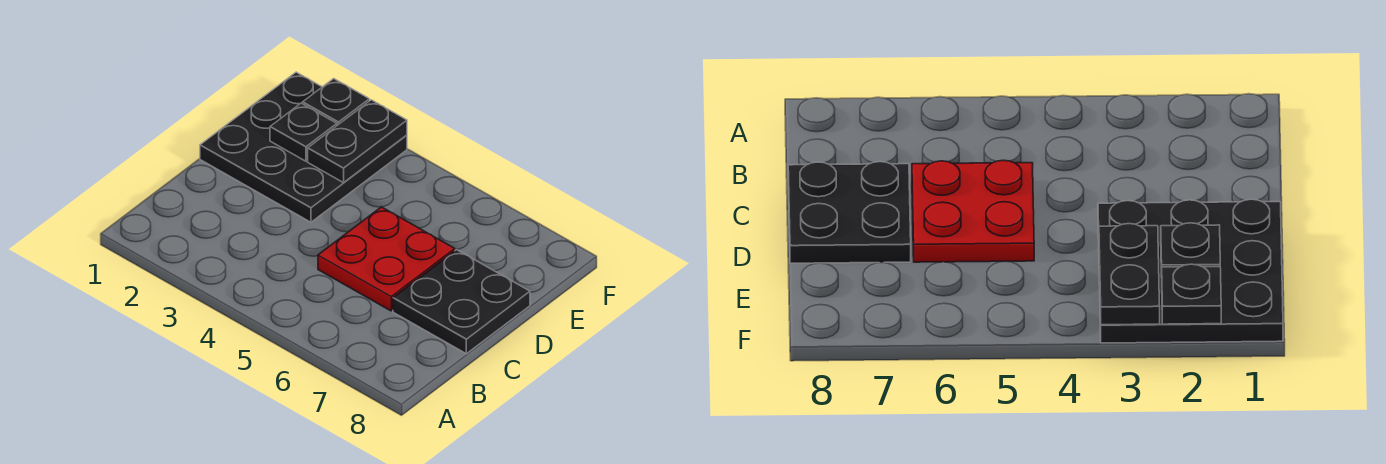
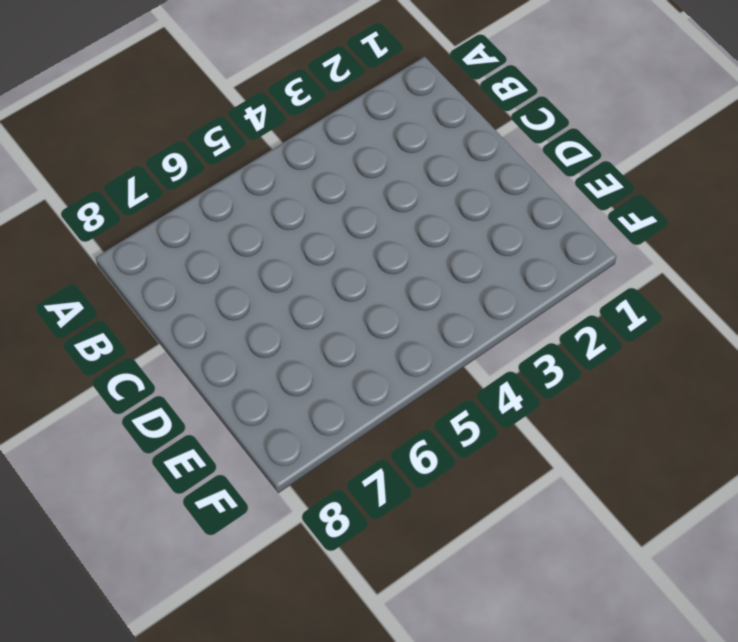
none -> red plate C5:D6 level 1
none -> black plate C7:D8 level 1

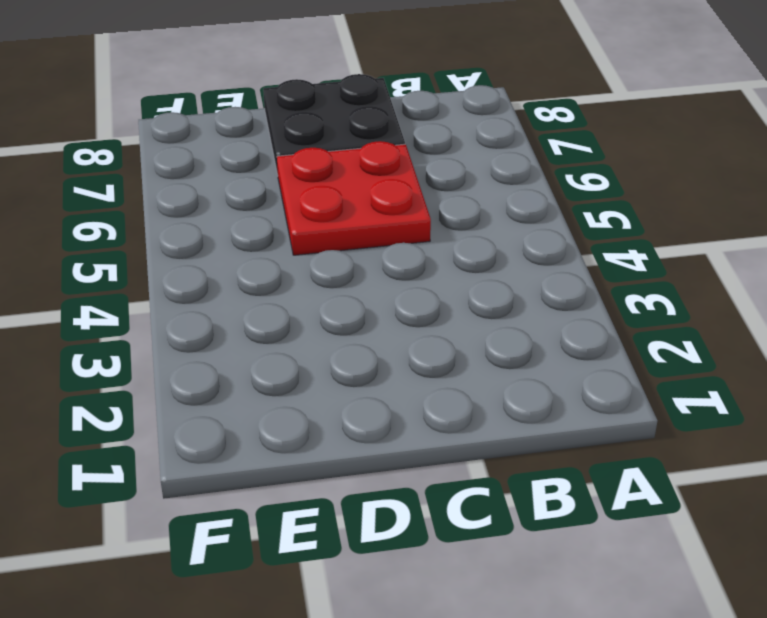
none -> black plate D1:F3 level 1
none -> black plate E2 level 2

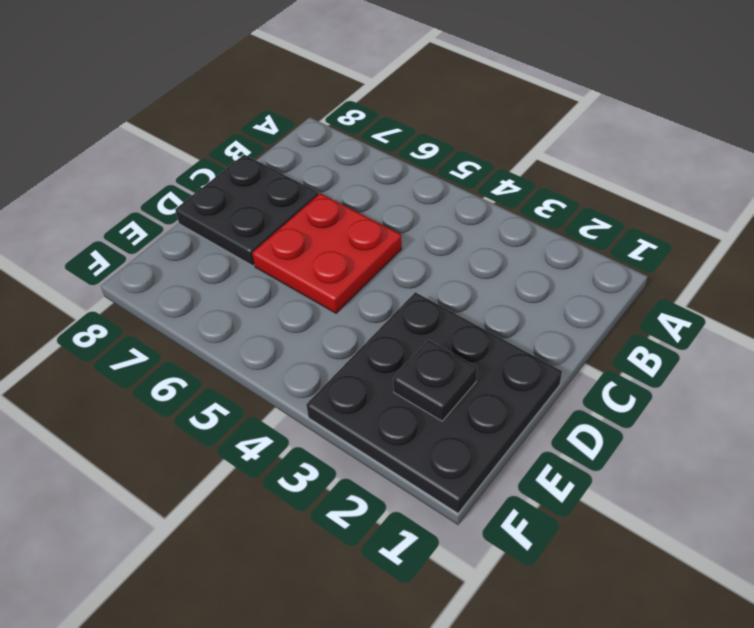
none -> black plate E3:F3 level 2
none -> black plate F2 level 2

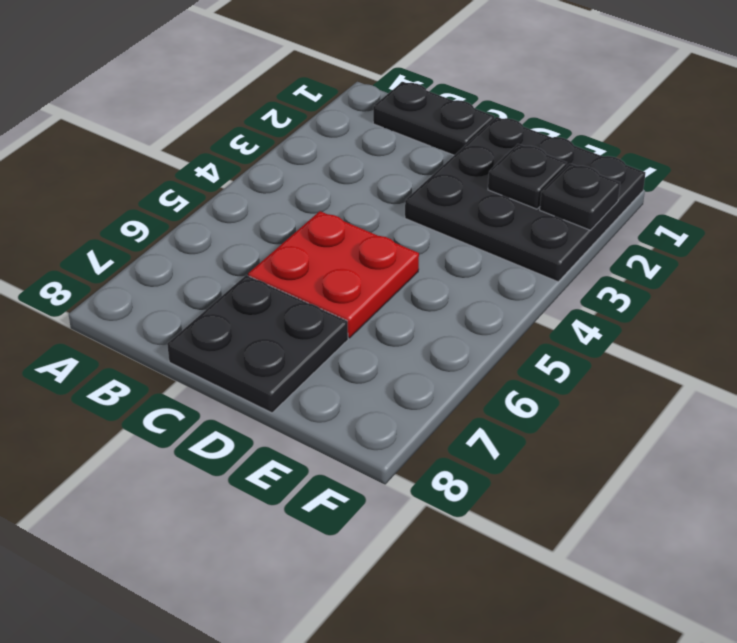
black plate B1:C1 level 1 -> black plate E3:F3 level 2

